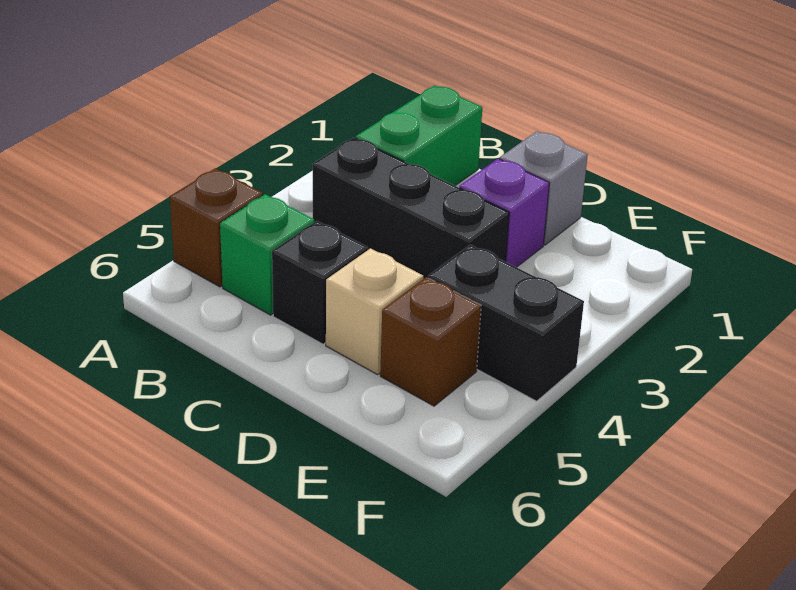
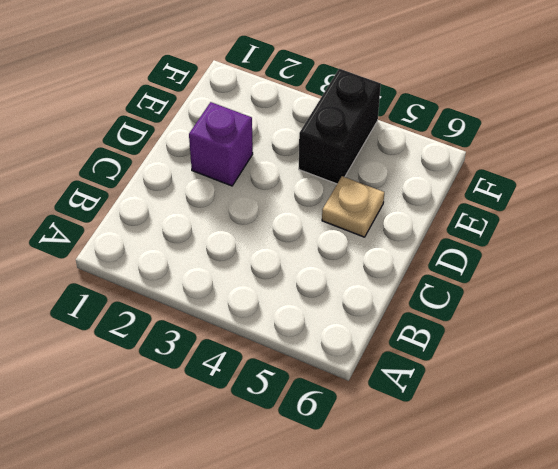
tan plate D5 level 1 -> tan brick D5 level 1
none -> brown brick A5 level 1
none -> green brick B1:B2 level 1

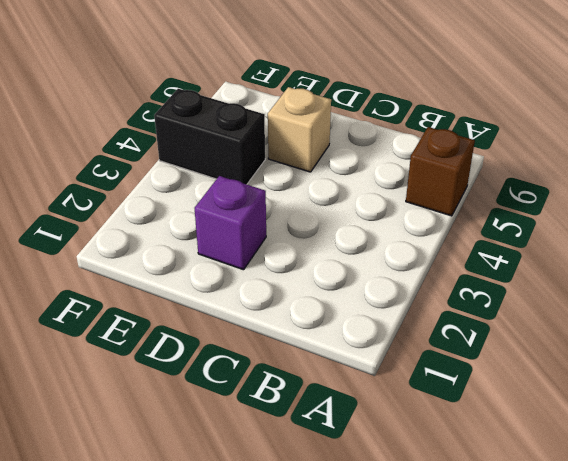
none -> green brick B1:B2 level 1
none -> black brick B3:D3 level 1

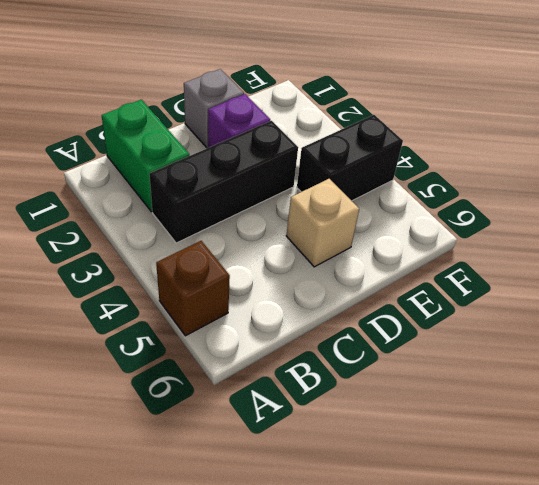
none -> green brick B5 level 1
none -> black brick C5 level 1

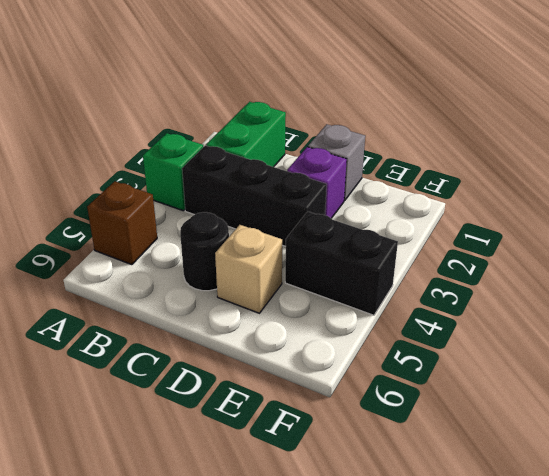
green brick A3 level 1 -> green brick B5 level 1
black round brick C5 level 1 -> black brick C5 level 1
none -> brown brick E5 level 1

